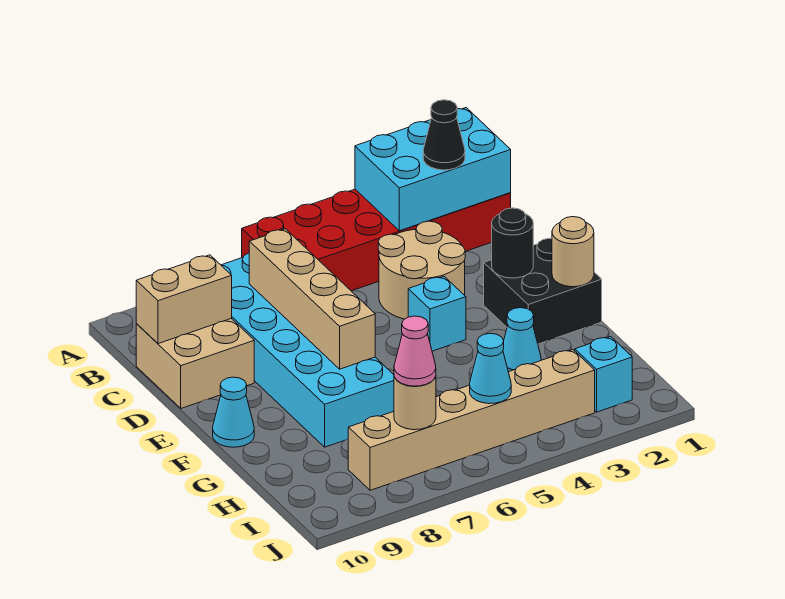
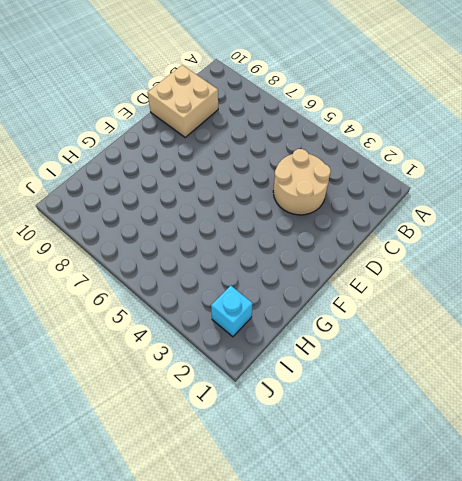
none -> red brick A1:B6 level 1
none -> cyan brick B7:G8 level 1
none -> black brick E1:F2 level 1

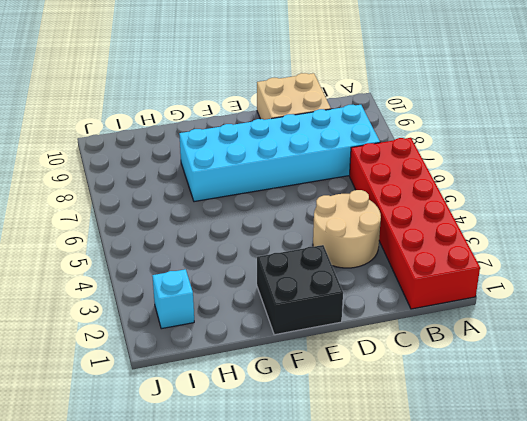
none -> cyan brick E4 level 1
none -> cyan cone F10 level 1
none -> cyan cone G3 level 1

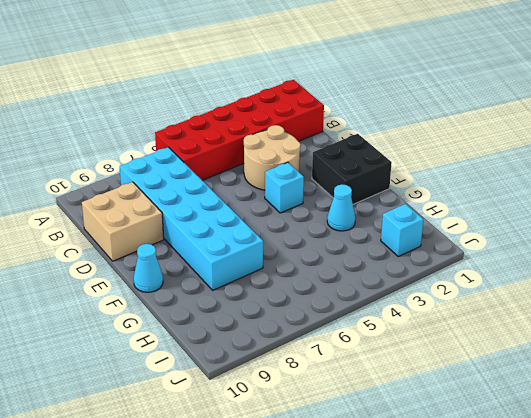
none -> tan brick I3:I8 level 1
none -> cyan brick A1:B3 level 2
none -> tan brick C7:F7 level 2

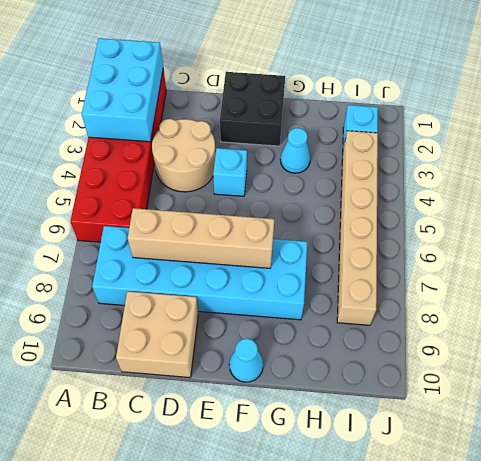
none -> tan brick C9:C10 level 2
none -> black round brick E2 level 2
none -> tan round brick F1 level 2

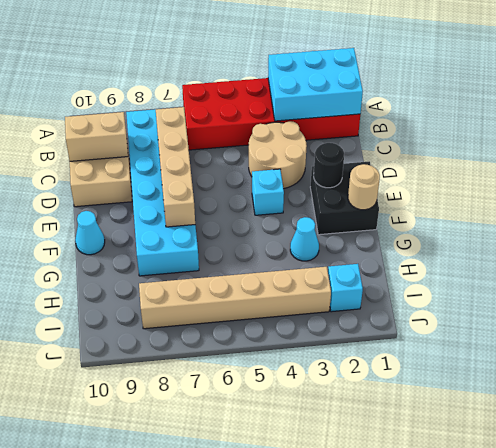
none -> cyan cone I5 level 2
none -> tan round brick I7 level 2
none -> black cone B2 level 3

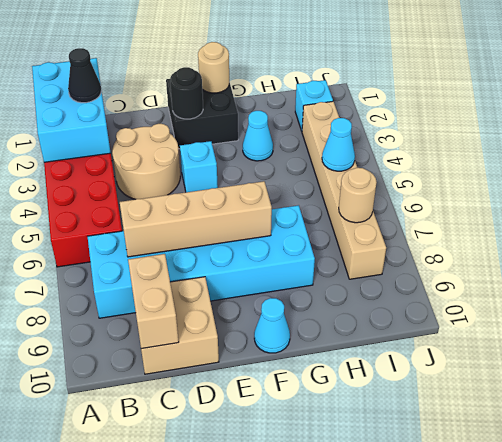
none -> pink cone I7 level 3

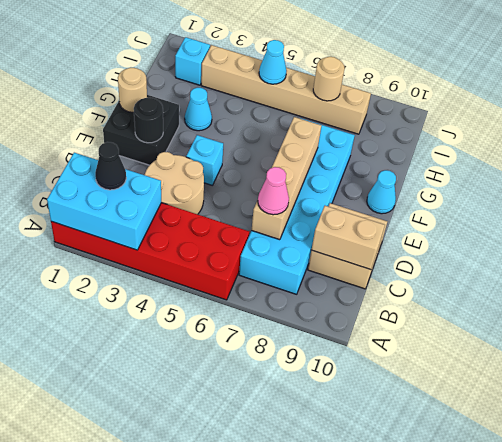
pink cone C7 level 3 -> pink cone I7 level 3

